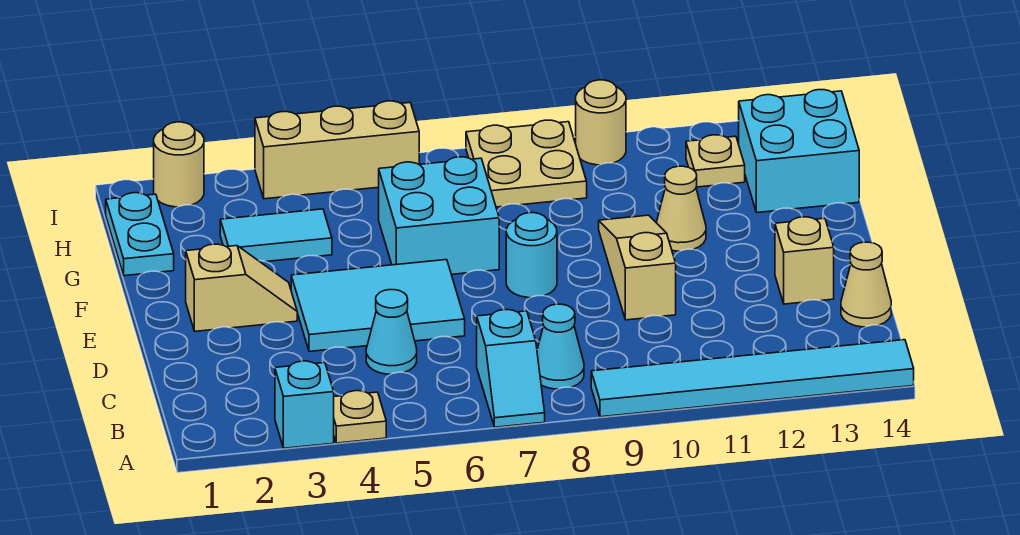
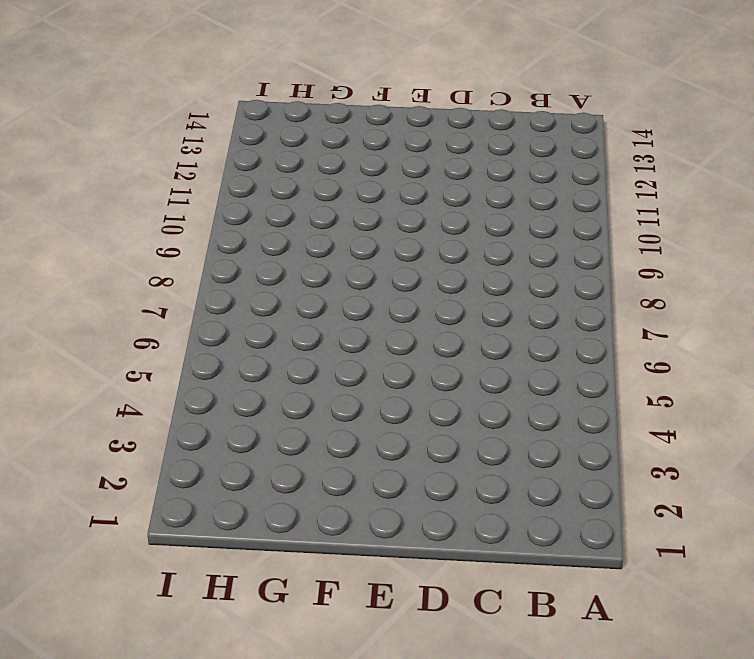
none -> cyan brick A3 level 1
none -> tan plate A4 level 1
none -> cyan slope A7:B7 level 1 top B

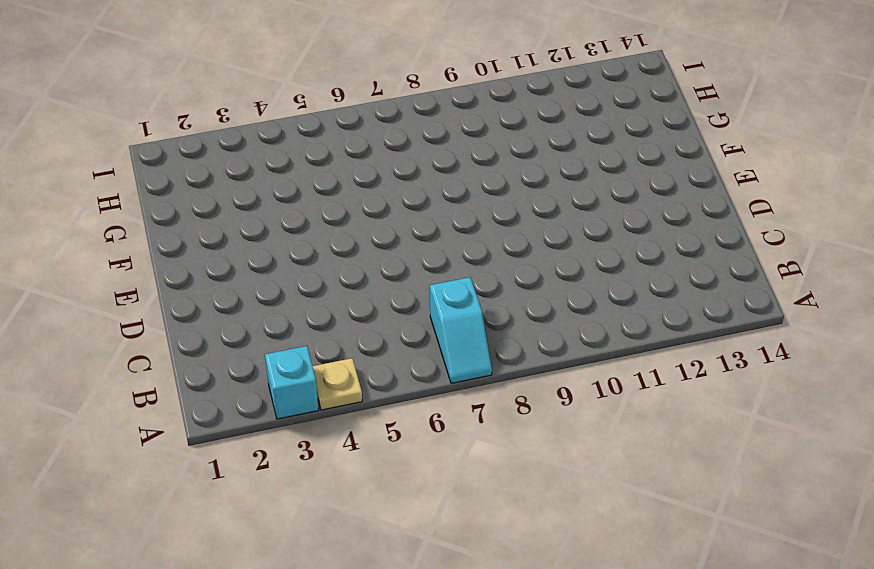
none -> cyan tile A9:A14 level 1
none -> cyan cone B8 level 1
none -> cyan cone C5 level 1

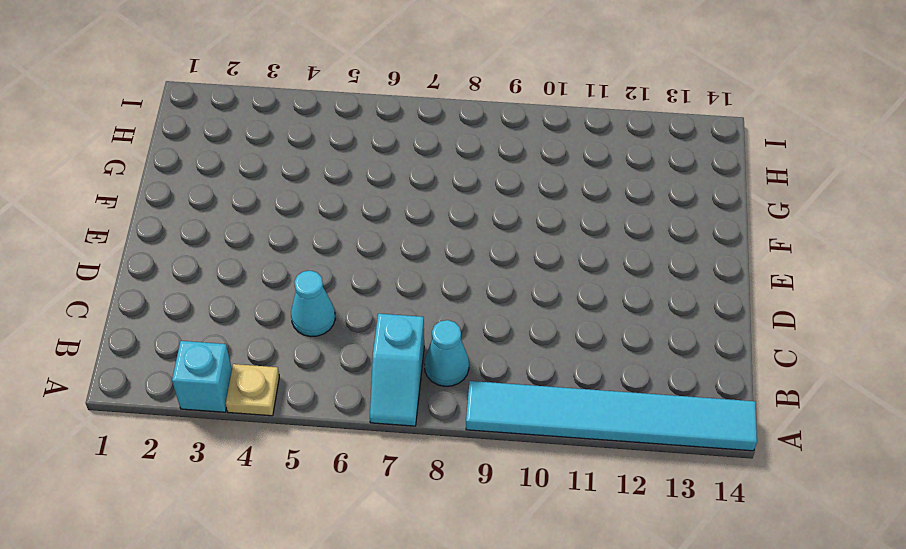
none -> tan cone C14 level 1
none -> cyan tile D4:E6 level 1
none -> tan slope D10:F10 level 1 top D

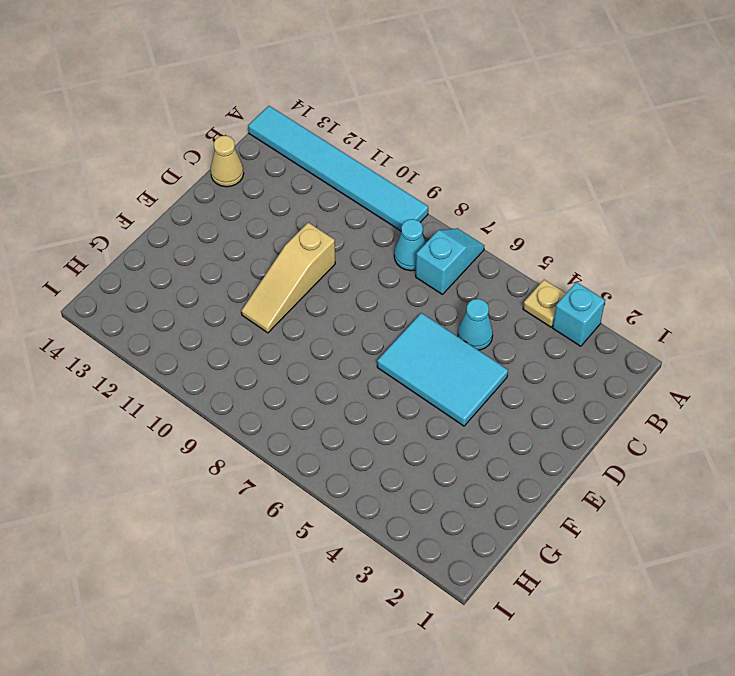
none -> tan brick D13 level 1
none -> tan slope E2:E3 level 1 top 2
none -> cyan round brick E8 level 1

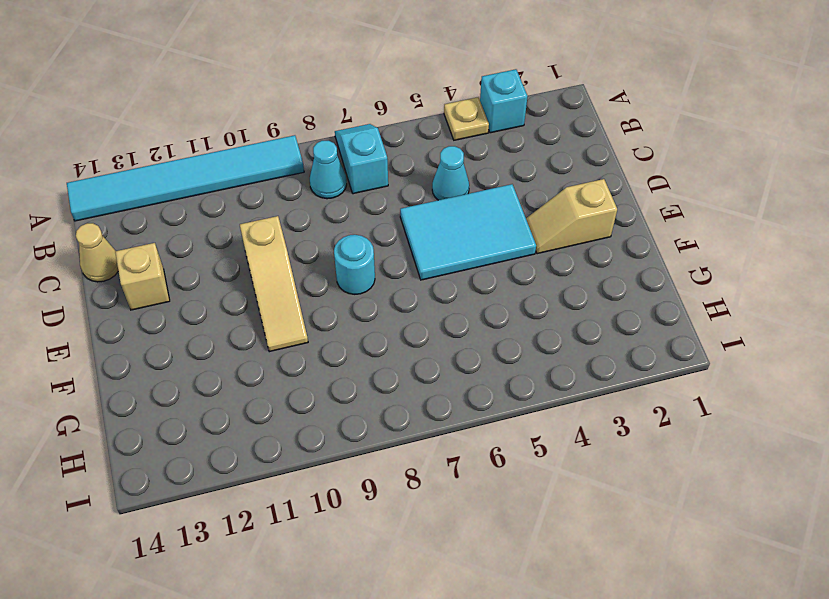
none -> cyan brick F6:G7 level 1
none -> tan cone F11 level 1
none -> cyan plate G1:H1 level 1

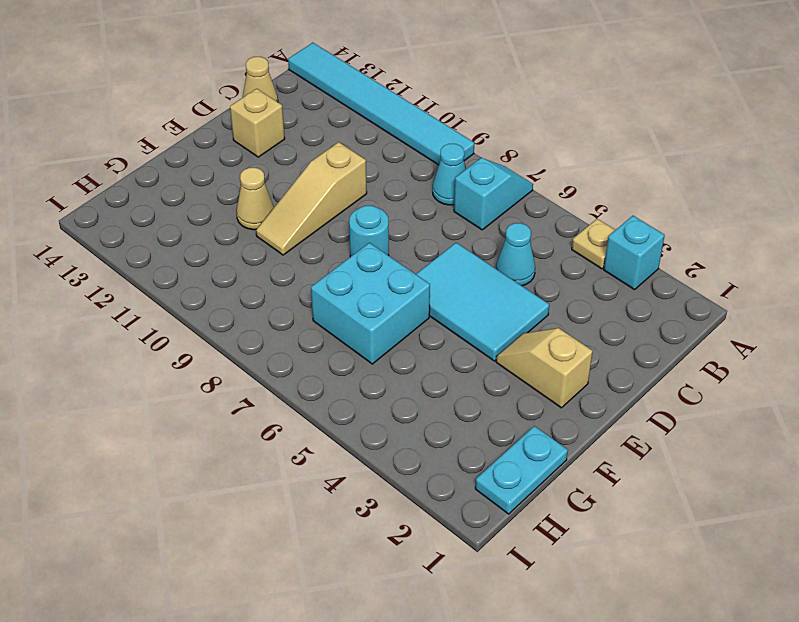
none -> cyan tile G3:G4 level 1
none -> cyan brick G13:H14 level 1
none -> tan plate H8:I9 level 1

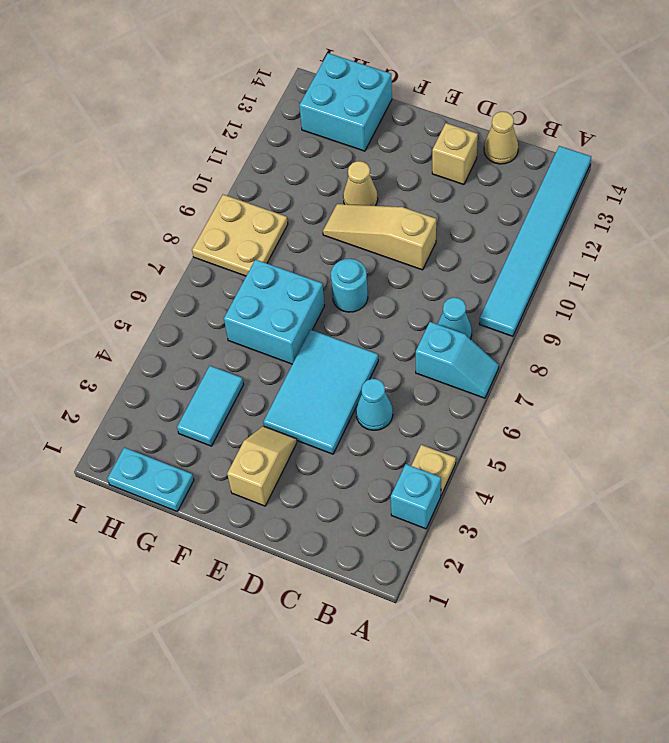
none -> tan plate H12 level 1
none -> tan round brick I2 level 1
none -> tan brick I4:I6 level 1

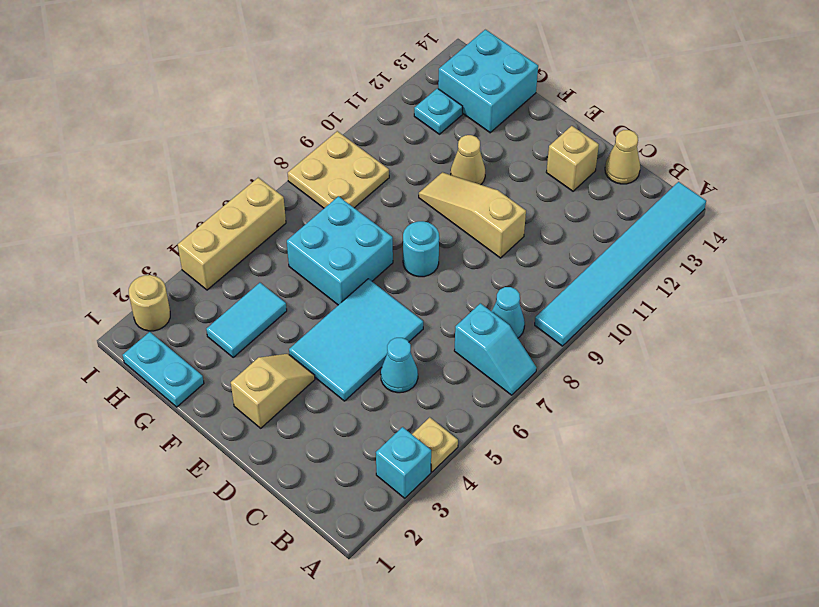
cyan plate H12 level 1 -> tan plate H12 level 1
none -> tan round brick I10 level 1

